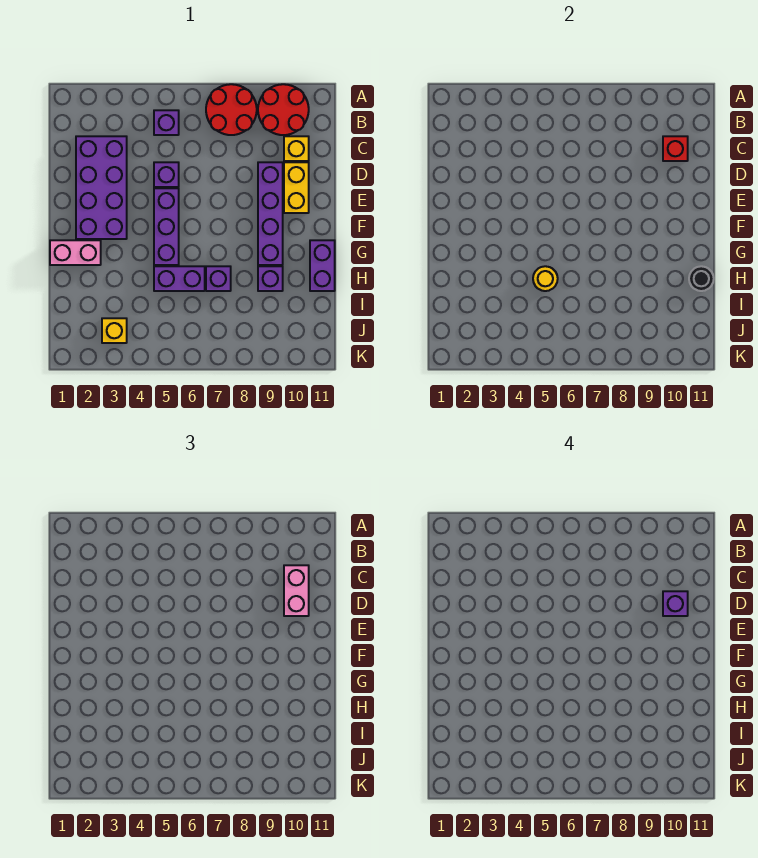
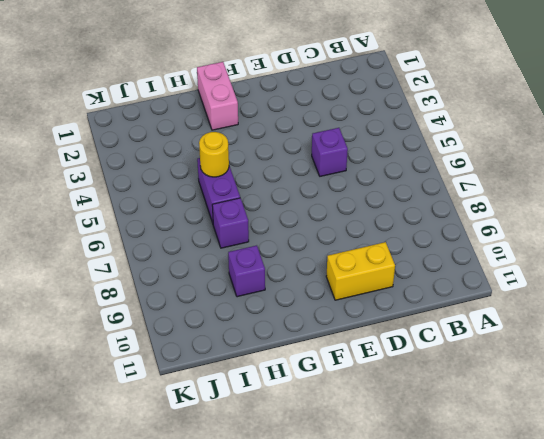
none -> red round brick A7:B8 level 1
none -> red round brick A9:B10 level 1
none -> purple brick B5 level 1

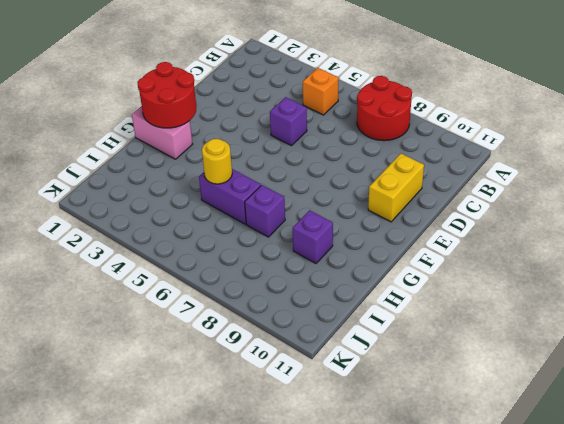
orange brick B5 level 1 -> purple brick B5 level 1
red round brick F1:G2 level 2 -> red round brick A9:B10 level 1
none -> purple brick C2:F3 level 1
none -> yellow brick C10 level 1
none -> purple brick D9:G9 level 1

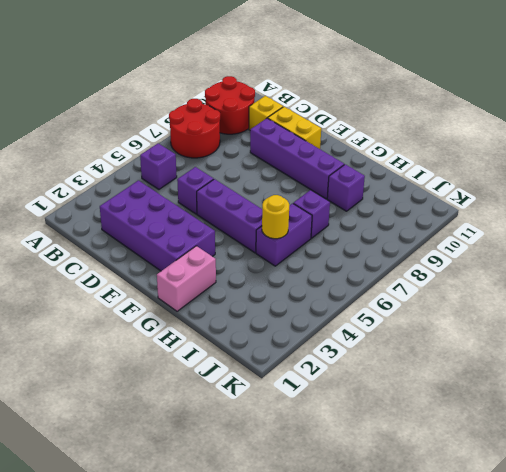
none -> purple brick G11:H11 level 1
none -> yellow brick J3 level 1
none -> red brick C10 level 2

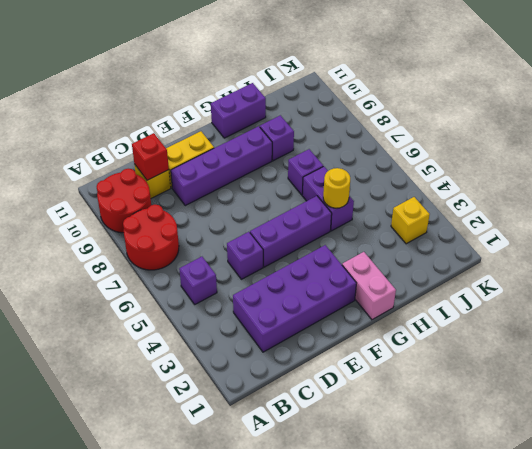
none -> black round brick H11 level 2
none -> pink brick C10:D10 level 3
none -> purple brick D10 level 4

